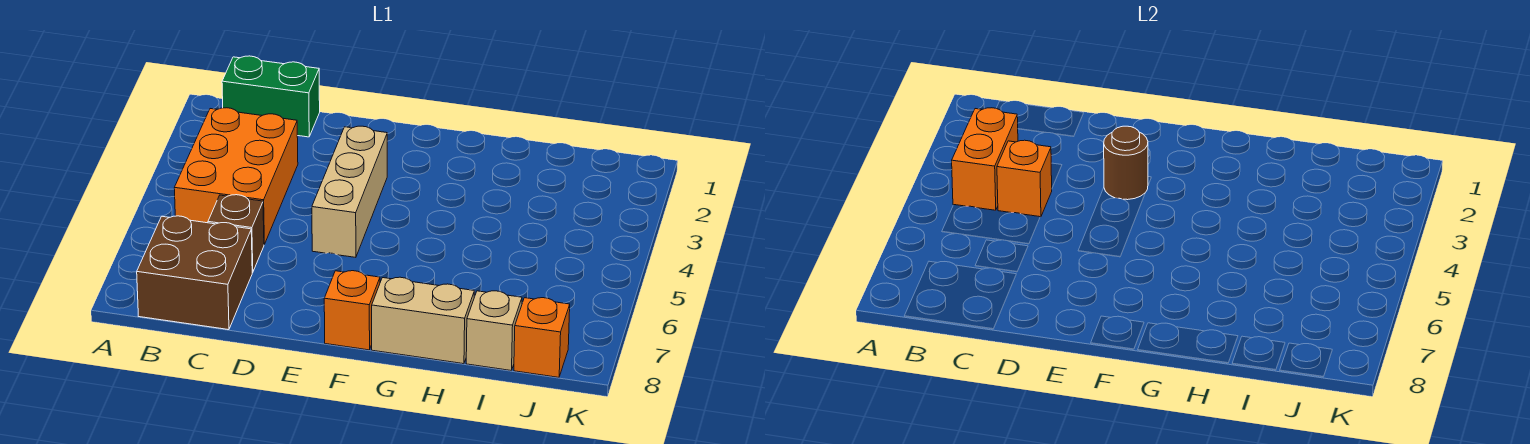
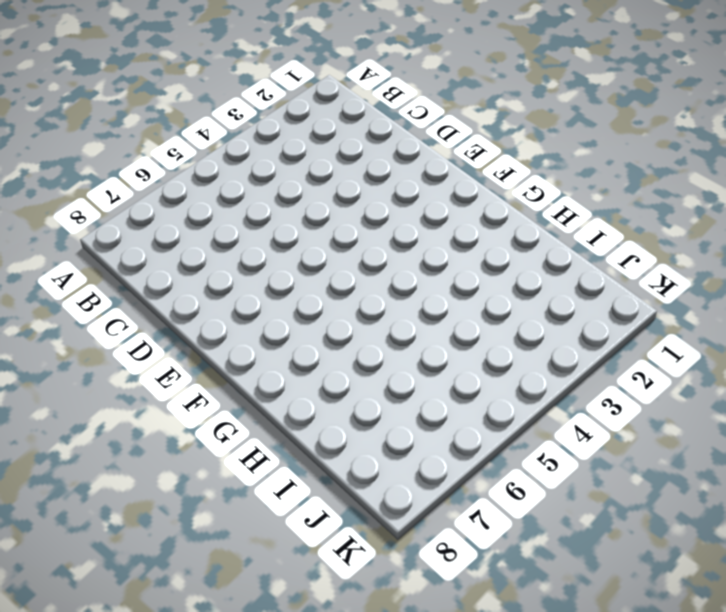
none -> green brick B1:C1 level 1
none -> orange brick B3:C5 level 1
none -> brown brick B7:C8 level 1

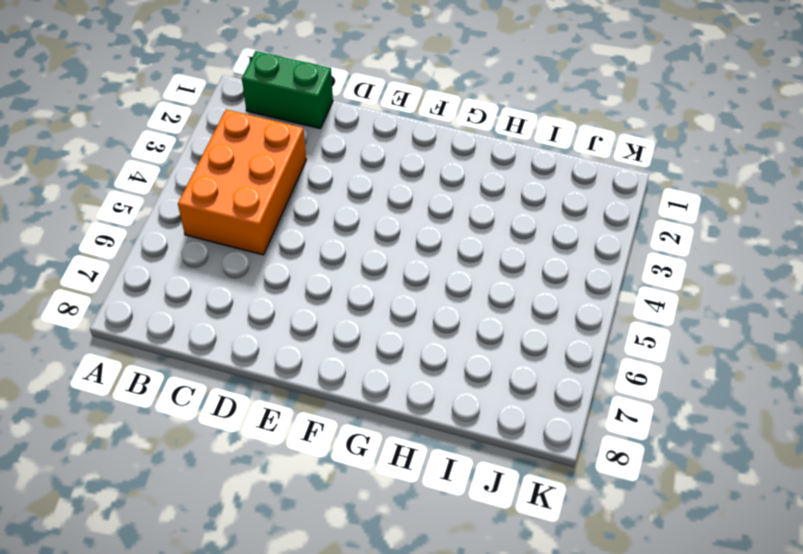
none -> brown brick B7:C8 level 1
none -> brown brick C6 level 1
none -> tan brick E3:E5 level 1

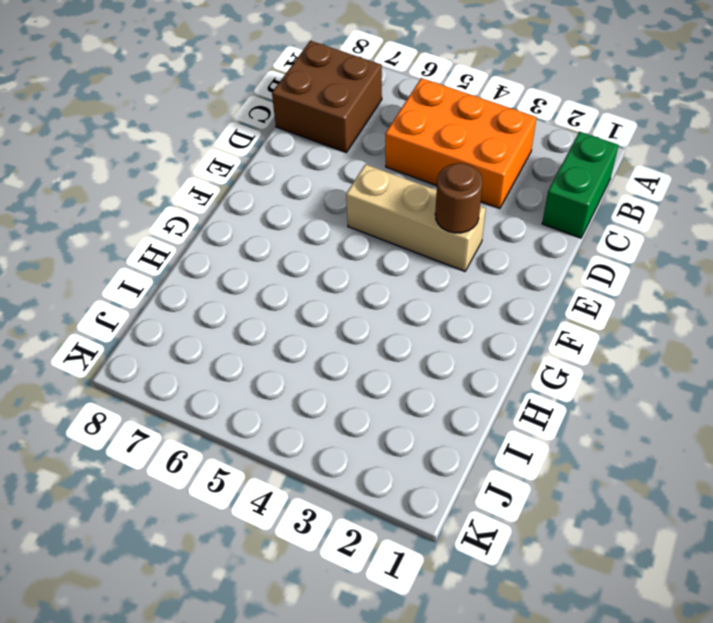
none -> brown brick C6 level 1
none -> orange brick F8 level 1
none -> tan brick G8:H8 level 1

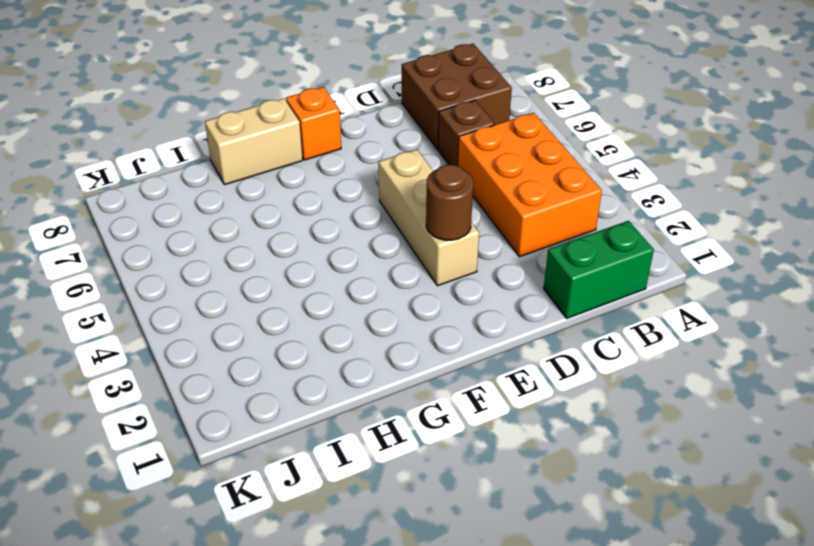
none -> tan brick I8 level 1
none -> orange brick J8 level 1
none -> orange brick B3:B4 level 2

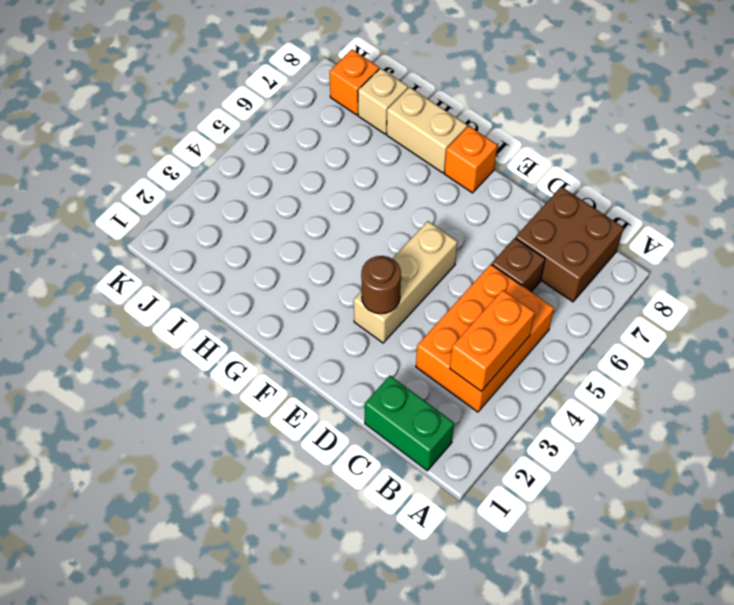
none -> orange brick C4 level 2

